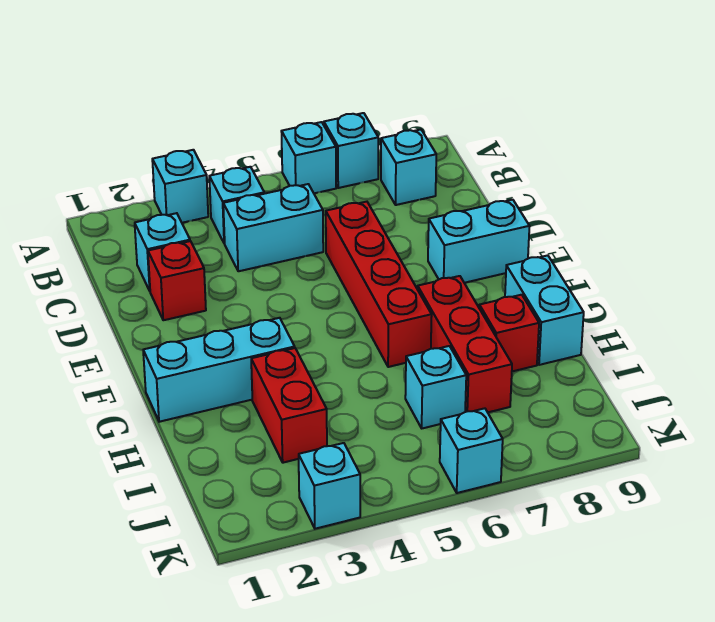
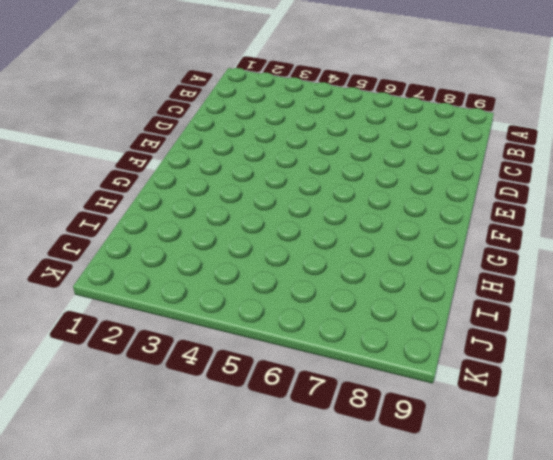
none -> cyan brick A3 level 1
none -> cyan brick A6 level 1
none -> cyan brick A7 level 1

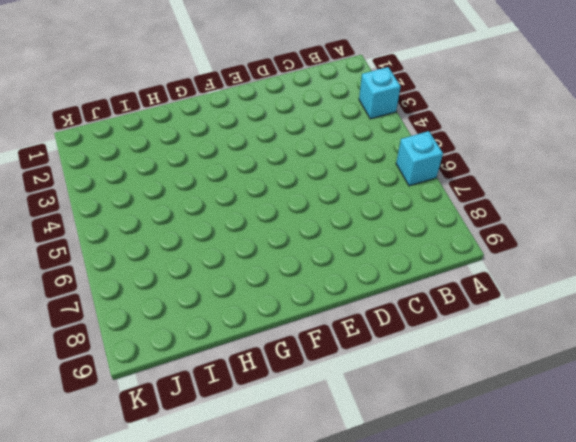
none -> cyan brick A7 level 1
none -> cyan brick B4 level 1
none -> cyan brick B8 level 1

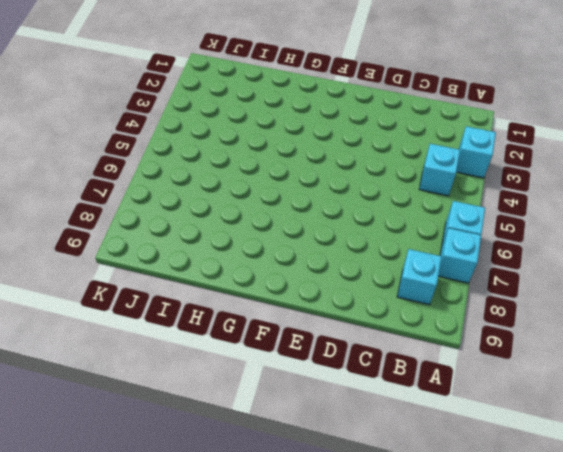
none -> cyan brick C2 level 1
none -> cyan brick C4:C5 level 1
none -> red brick D2 level 1

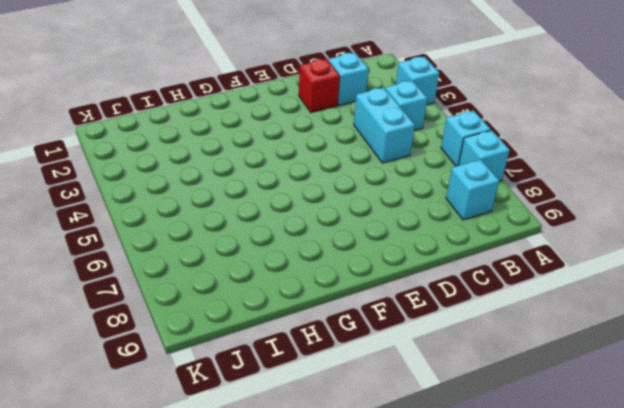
none -> red brick D6:G6 level 1
none -> cyan brick E8:E9 level 1
none -> cyan brick G1:G3 level 1

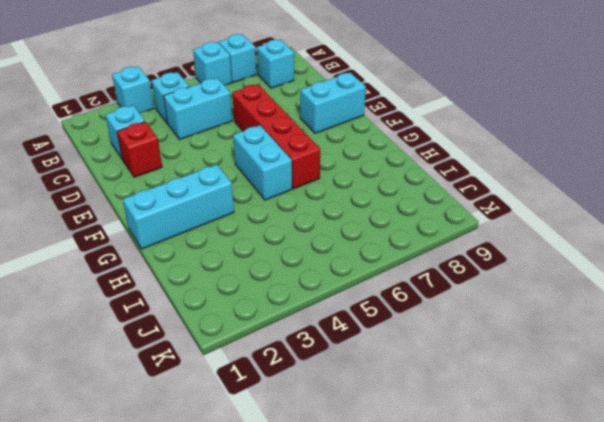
cyan brick F5:G5 level 1 -> cyan brick G9:H9 level 1
none -> red brick G7:I7 level 1
none -> red brick H3:I3 level 1
none -> red brick H8 level 1

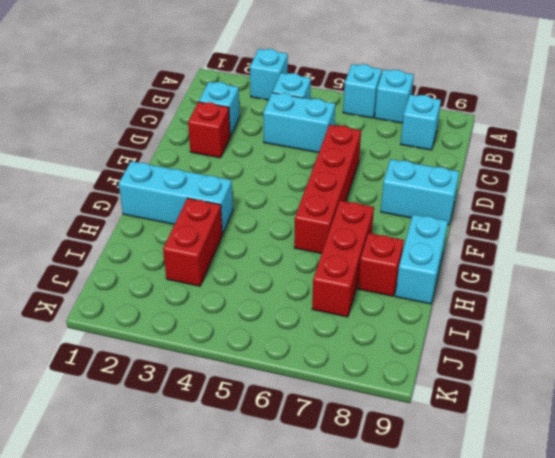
none -> cyan brick I6 level 1
none -> cyan brick K3 level 1
none -> cyan brick K6 level 1

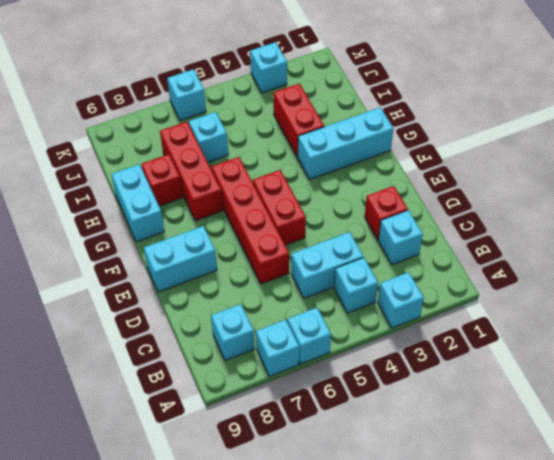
red brick E5:F5 level 1 -> none

